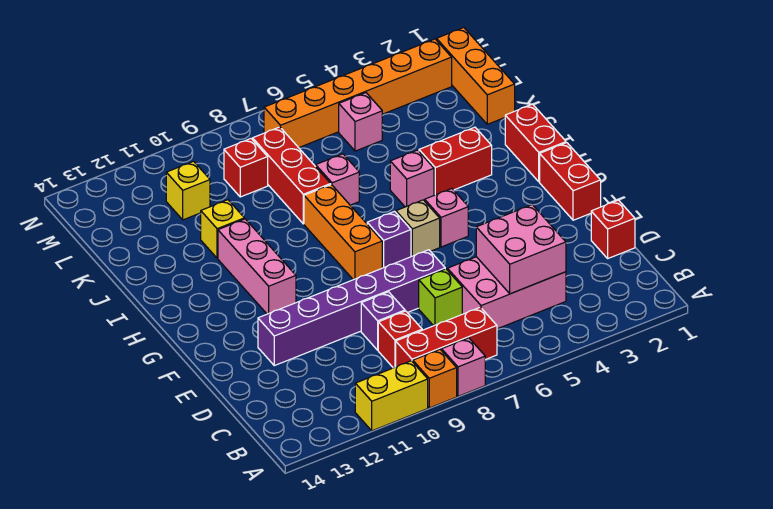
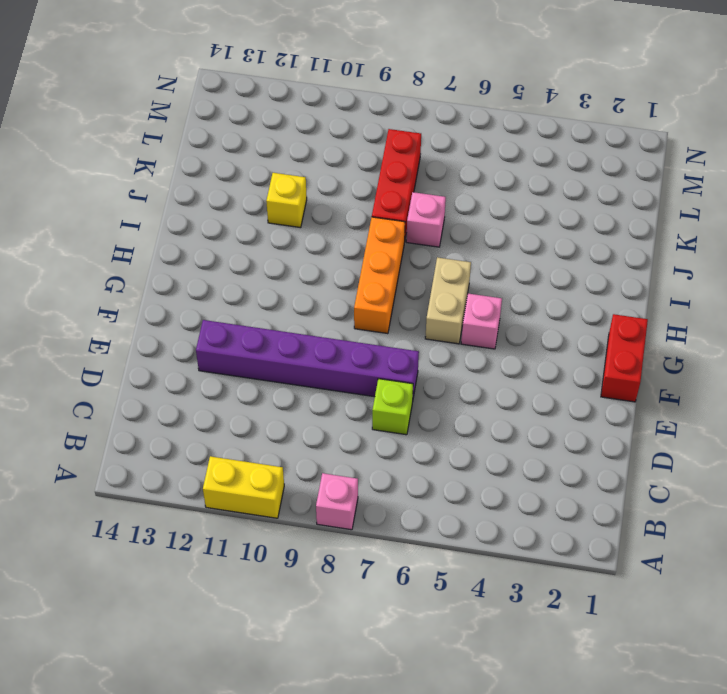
tan brick G6:H6 level 1 -> tan brick G6 level 1
none -> orange brick A9 level 1
none -> red brick B7:B9 level 1
none -> pink brick C4:D6 level 1

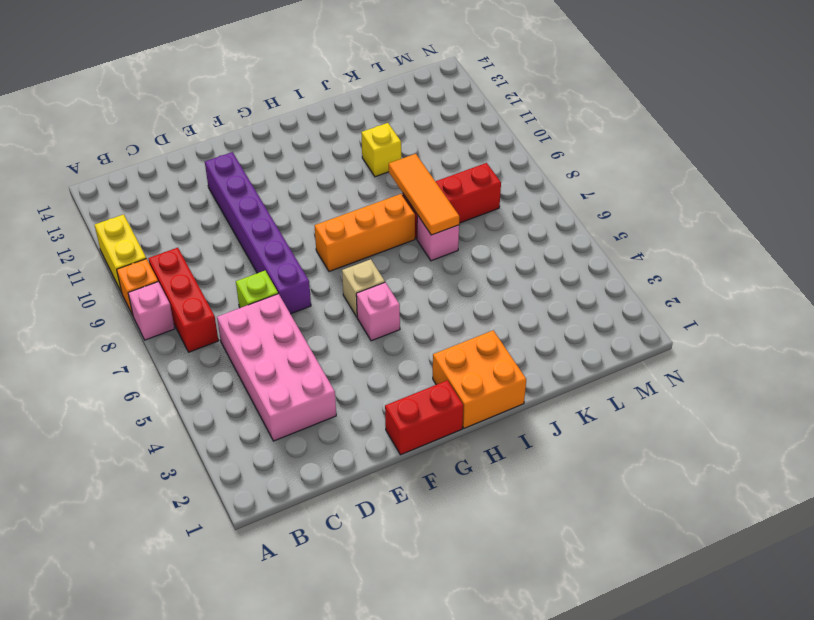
pink brick C3:D6 level 1 -> pink brick C4:D6 level 1
orange brick H1:I2 level 1 -> red brick H1:I1 level 1
orange tile J7:J9 level 2 -> none
none -> red brick C9 level 1
none -> red brick D1 level 1
none -> purple brick D9 level 1

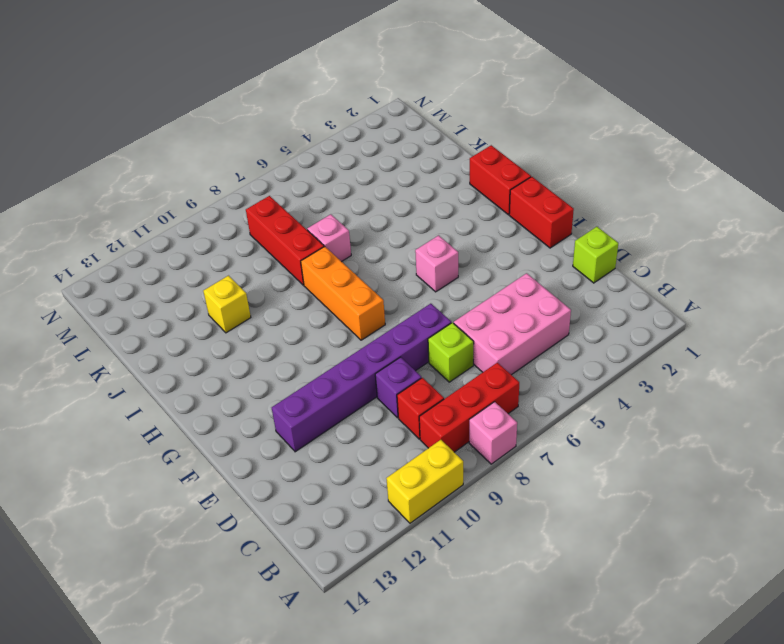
lime brick D1 level 1 -> red brick D1 level 1
none -> orange brick A9 level 1
none -> tan brick G6 level 1
none -> purple brick G7 level 1

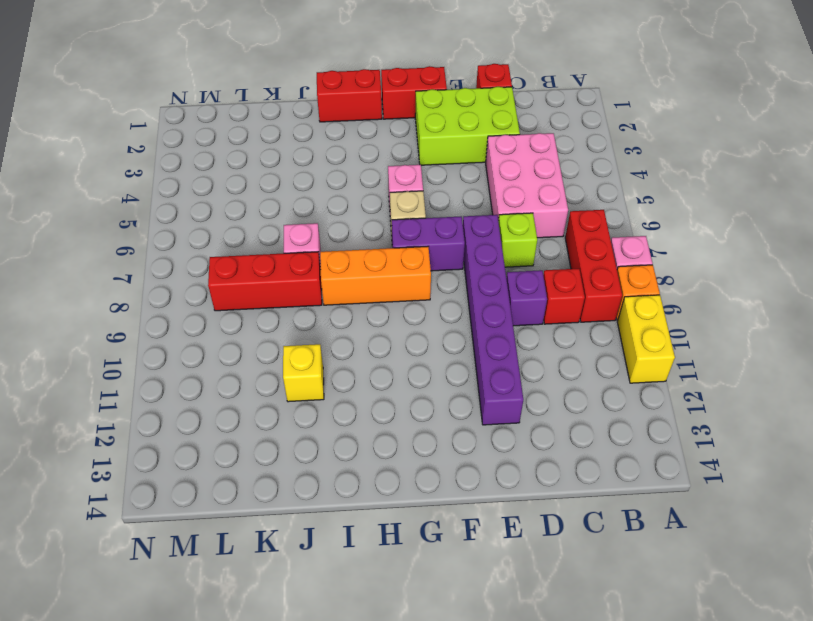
lime brick D2:F3 level 1 -> none
purple brick F7:G7 level 1 -> purple brick G7 level 1
none -> pink brick G11:I11 level 1
none -> red brick I3:I4 level 1
none -> pink brick I5 level 1

